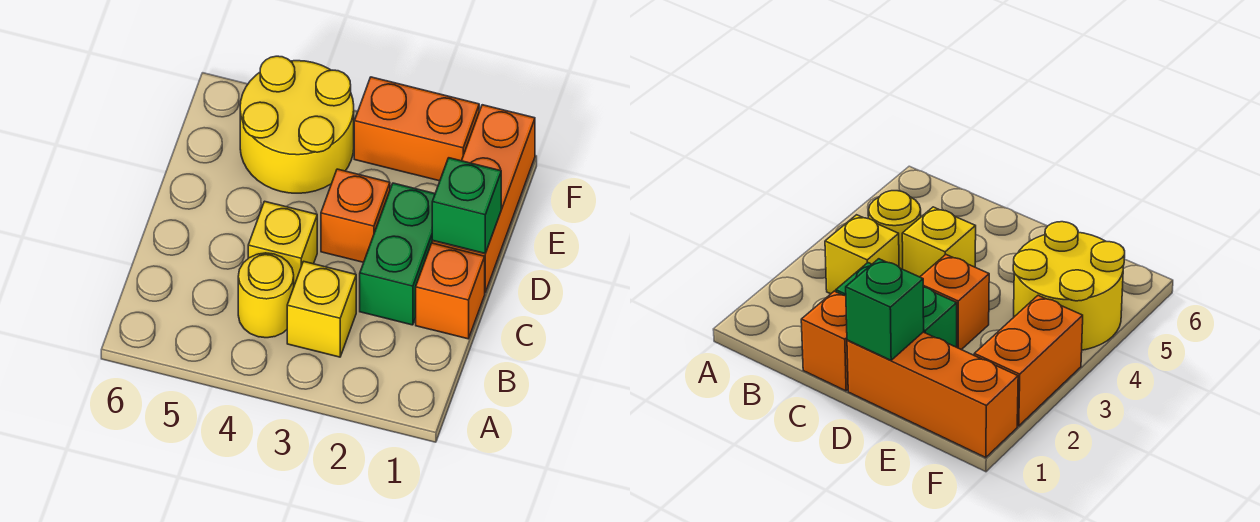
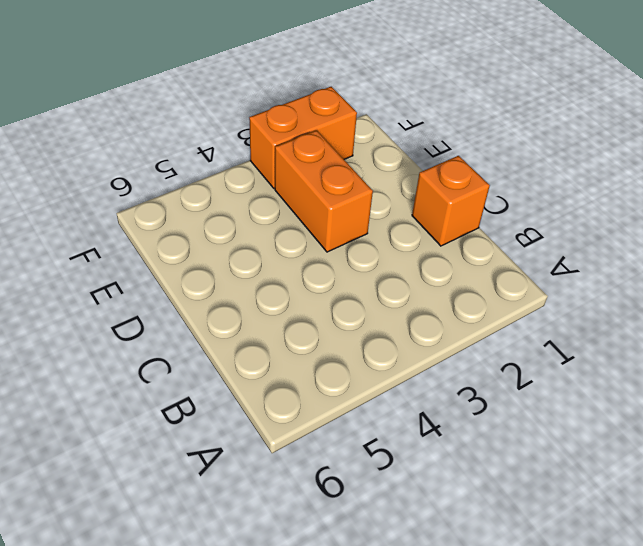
orange brick D3:E3 level 1 -> orange brick D3 level 1
none -> yellow brick B3 level 1
none -> yellow round brick B4 level 1

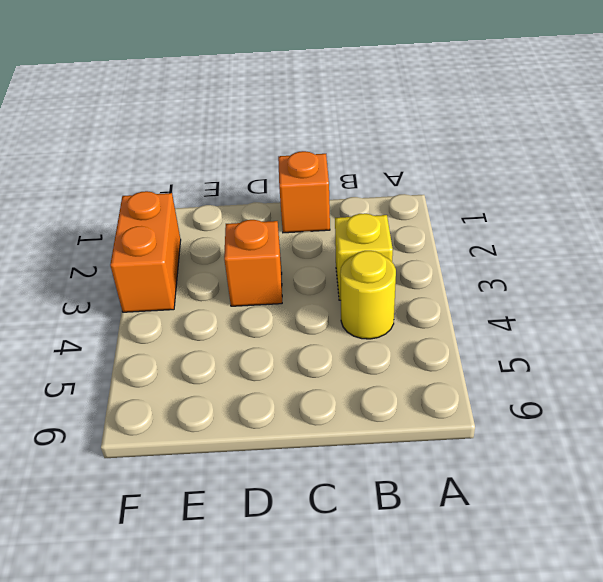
none -> green brick C2:D2 level 1
none -> yellow brick C4 level 1

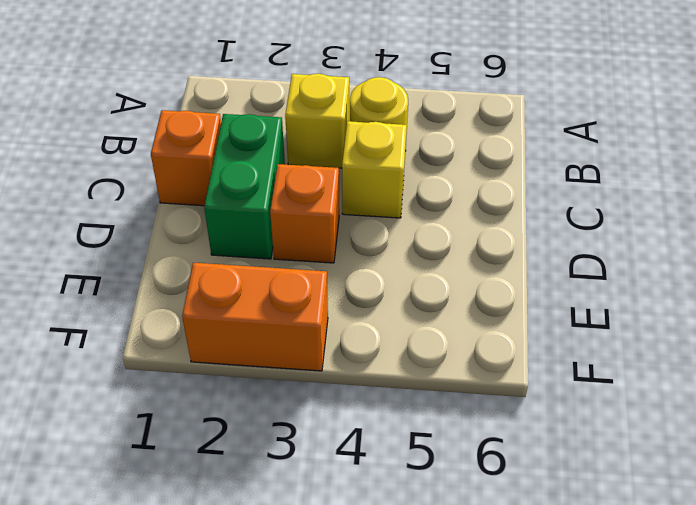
none -> orange brick D1:F1 level 1
none -> yellow round brick E4:F5 level 1

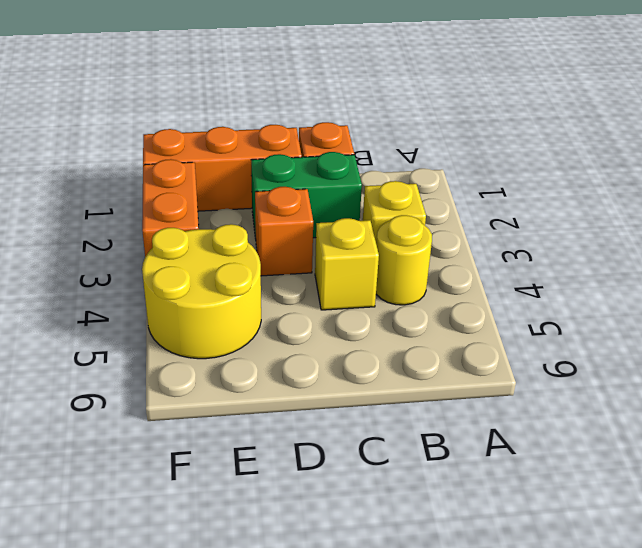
none -> green brick D1 level 2

